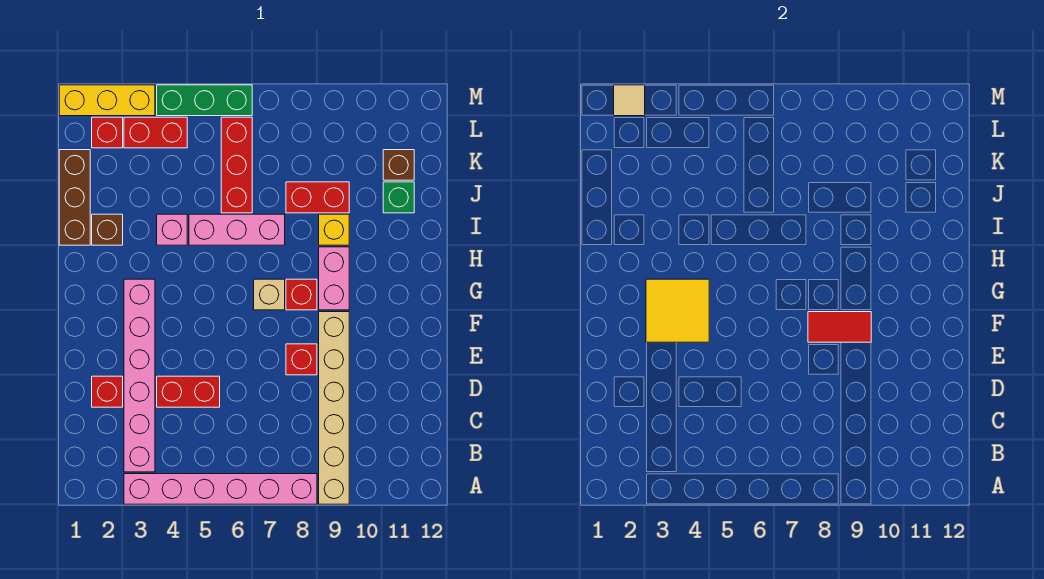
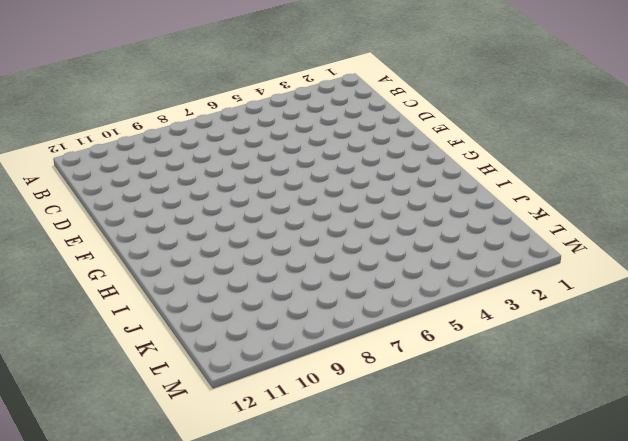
none -> pink brick A3:A8 level 1
none -> tan brick A9:F9 level 1
none -> pink brick B3:G3 level 1

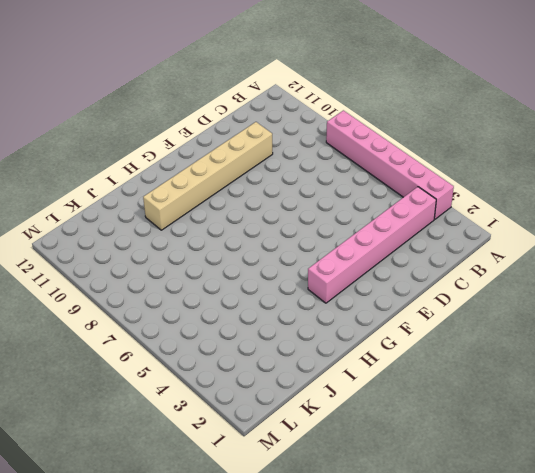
tan brick D10:I10 level 1 -> tan brick A9:F9 level 1
none -> red brick D2 level 1
none -> red brick D4:D5 level 1
none -> red brick E8 level 1

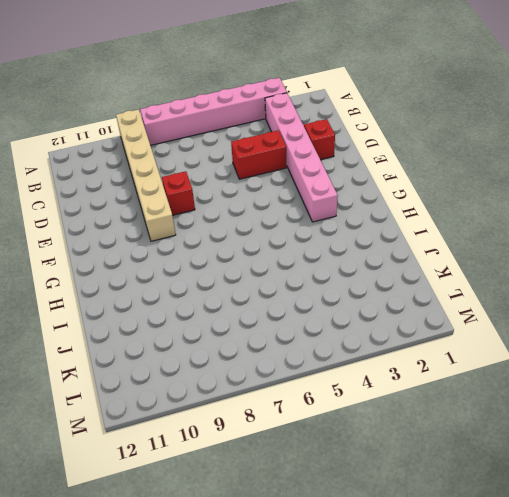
none -> tan brick G7 level 1
none -> red brick G8 level 1
none -> pink brick G9:H9 level 1

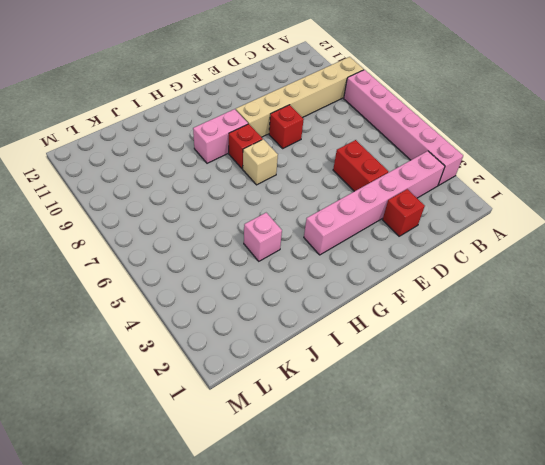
none -> brown brick I1:K1 level 1
none -> brown brick I2 level 1
none -> pink brick I5:I7 level 1

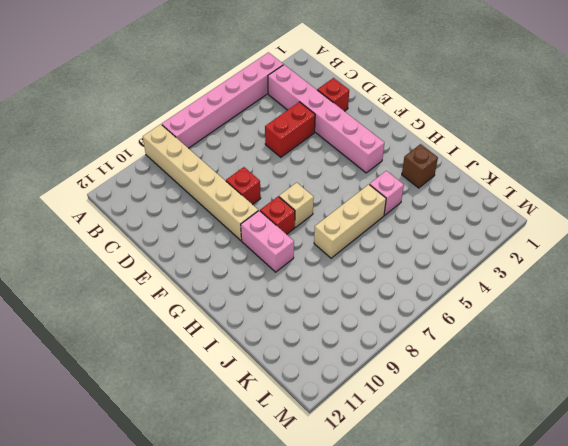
tan brick I5:I7 level 1 -> pink brick I5:I7 level 1
none -> brown brick I1:K1 level 1
none -> yellow brick I9 level 1
none -> red brick J6:L6 level 1

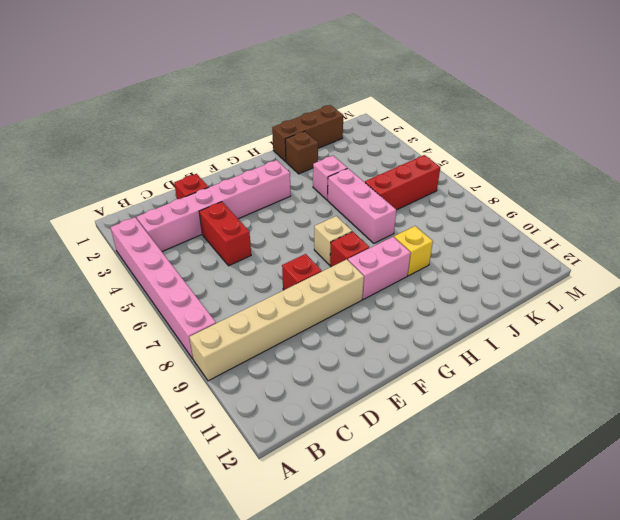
none -> red brick J8:J9 level 1
none -> green brick J11 level 1
none -> brown brick K11 level 1

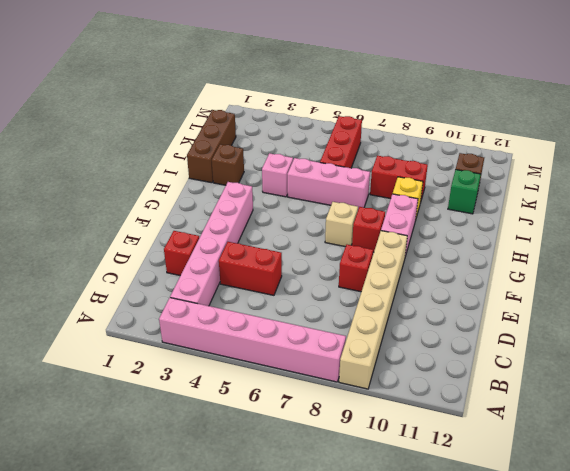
none -> red brick L2 level 1
none -> red brick L3:L4 level 1
none -> yellow brick M1:M3 level 1

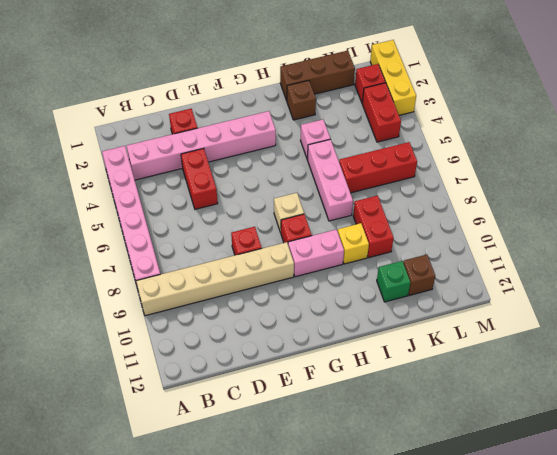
none -> green brick M4:M6 level 1
none -> yellow tile F3:G4 level 2
none -> red tile F8:F9 level 2

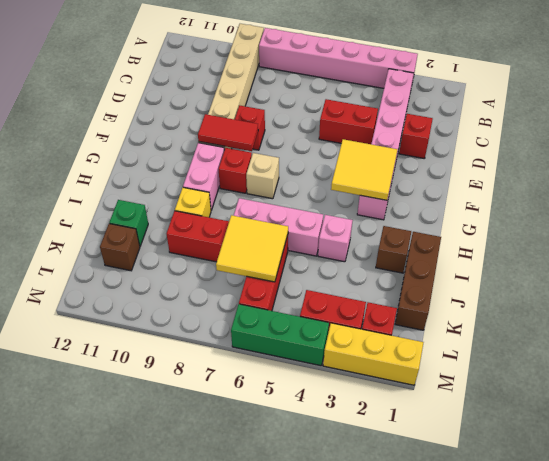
yellow tile J6:K7 level 2 -> none
none -> tan tile M2 level 2

